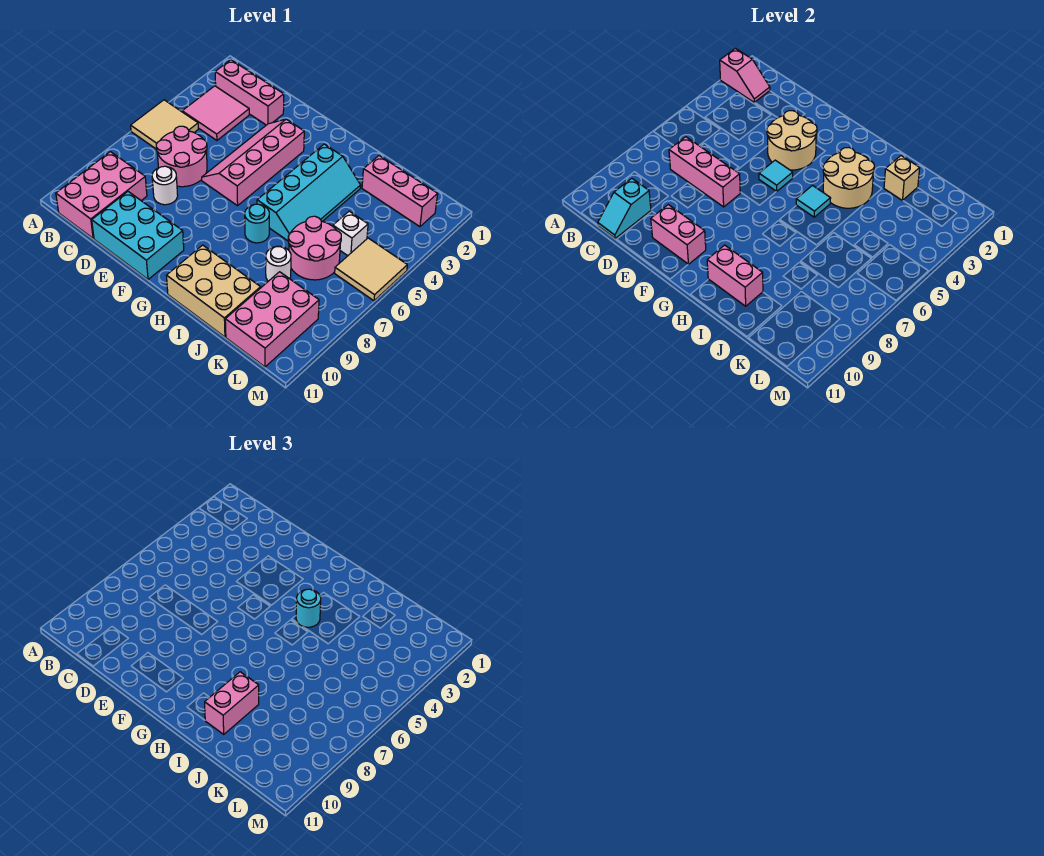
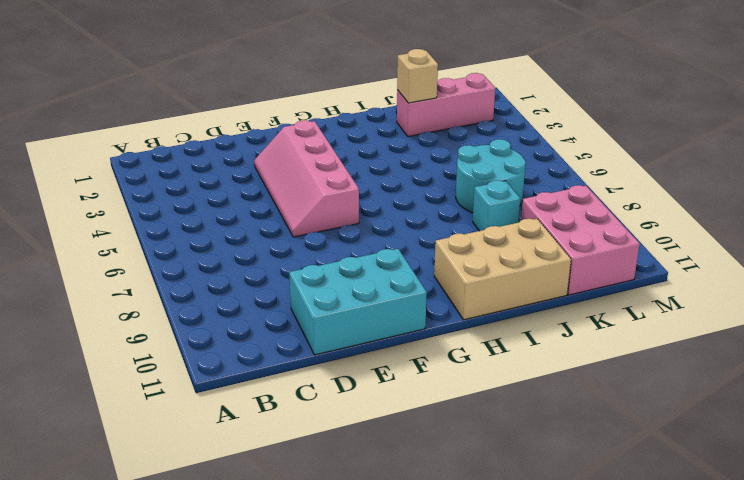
cyan round brick J6:K7 level 1 -> pink round brick J6:K7 level 1
cyan brick J8 level 1 -> white round brick J8 level 1
none -> tan tile A5:B6 level 1
none -> pink brick B2:D2 level 1
none -> pink tile B3:C4 level 1

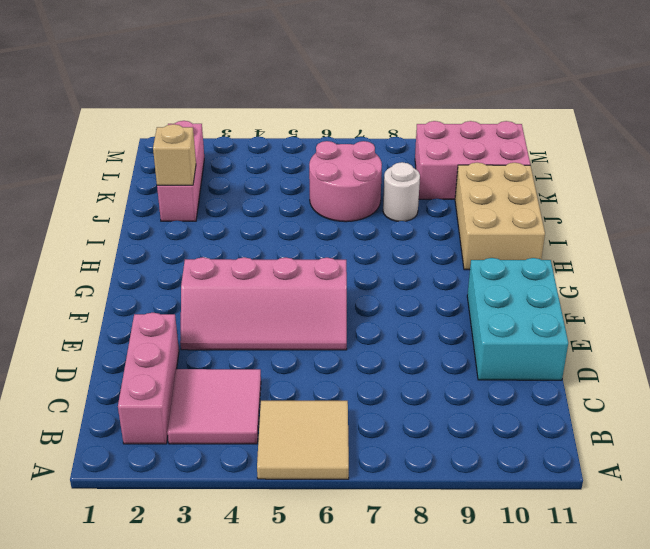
none -> pink brick B9:C11 level 1
none -> pink round brick C6:D7 level 1
none -> white round brick D8 level 1

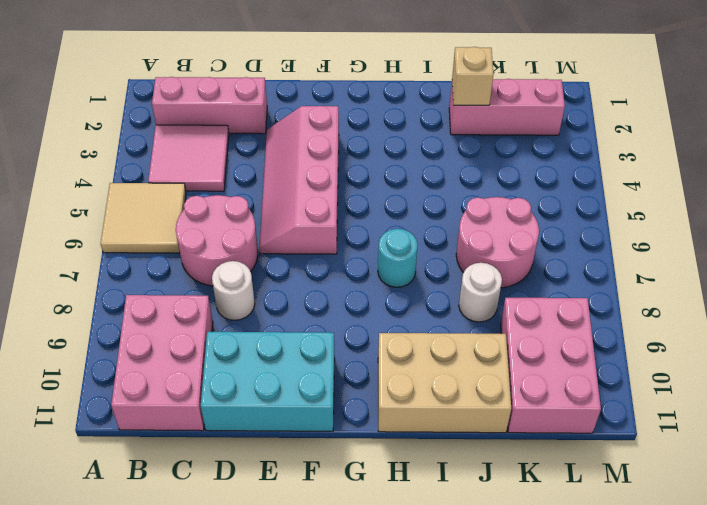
none -> cyan slope H3:I6 level 1 top H
none -> white brick K5 level 1
none -> tan tile L5:M6 level 1

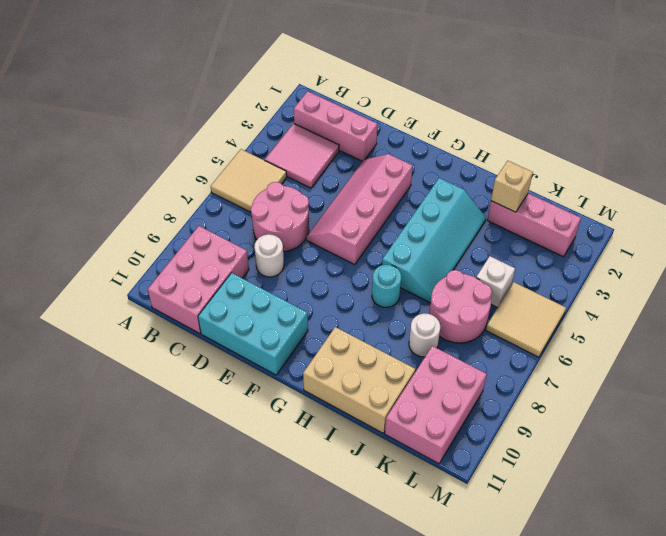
none -> pink slope A2:B2 level 2 top A
none -> pink brick C7:E7 level 2
none -> cyan slope C10:C11 level 2 top 10

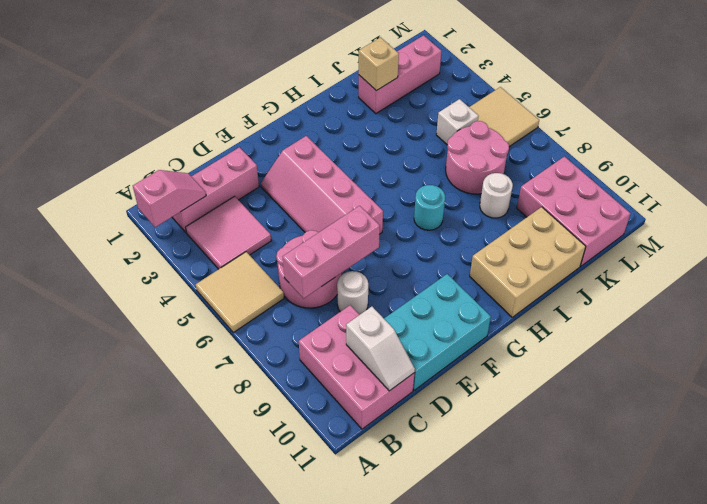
white slope C10:C11 level 2 top 10 -> cyan slope C10:C11 level 2 top 10
none -> cyan slope H3:I6 level 1 top H
none -> tan round brick E3:F4 level 2
none -> pink brick E10:F10 level 2

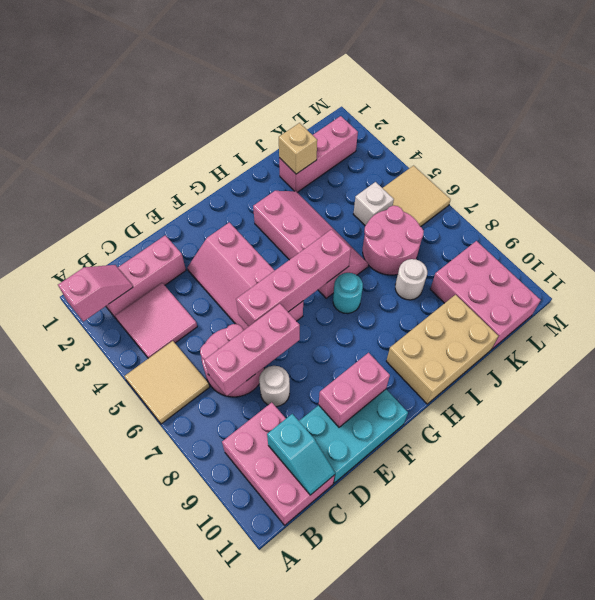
pink brick E6:H6 level 2 -> none
pink slope H3:I6 level 1 top H -> cyan slope H3:I6 level 1 top H
none -> tan round brick E3:F4 level 2
none -> cyan tile F5 level 2
none -> tan round brick H3:I4 level 2

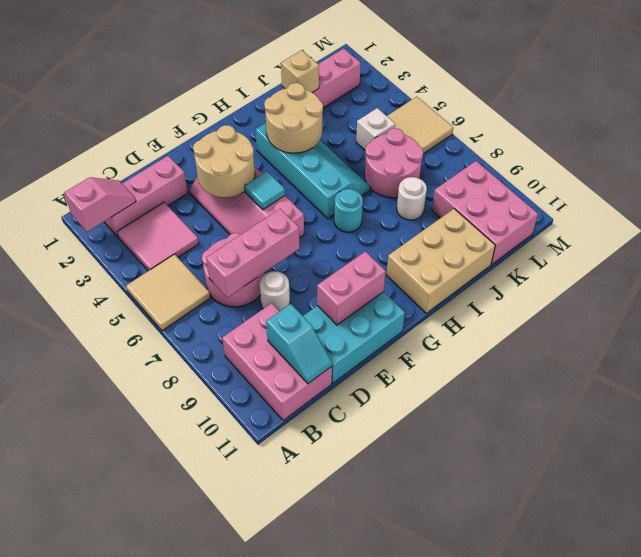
none -> cyan tile H5 level 2
none -> pink brick H10:I10 level 2
none -> cyan round brick H4 level 3

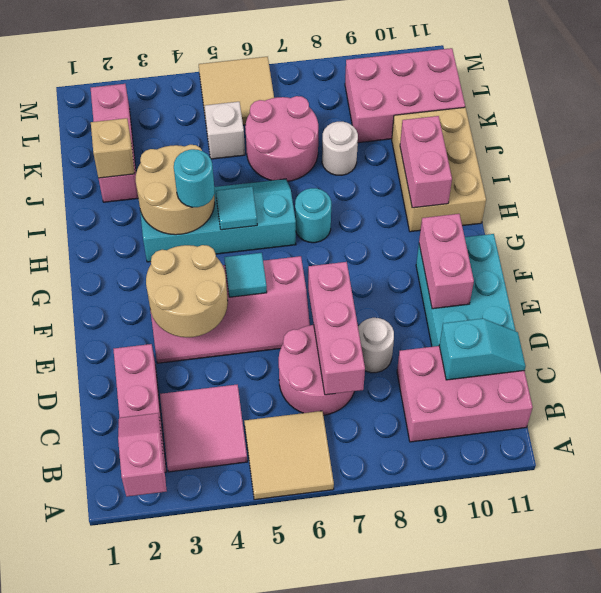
none -> pink brick I9:I10 level 3

